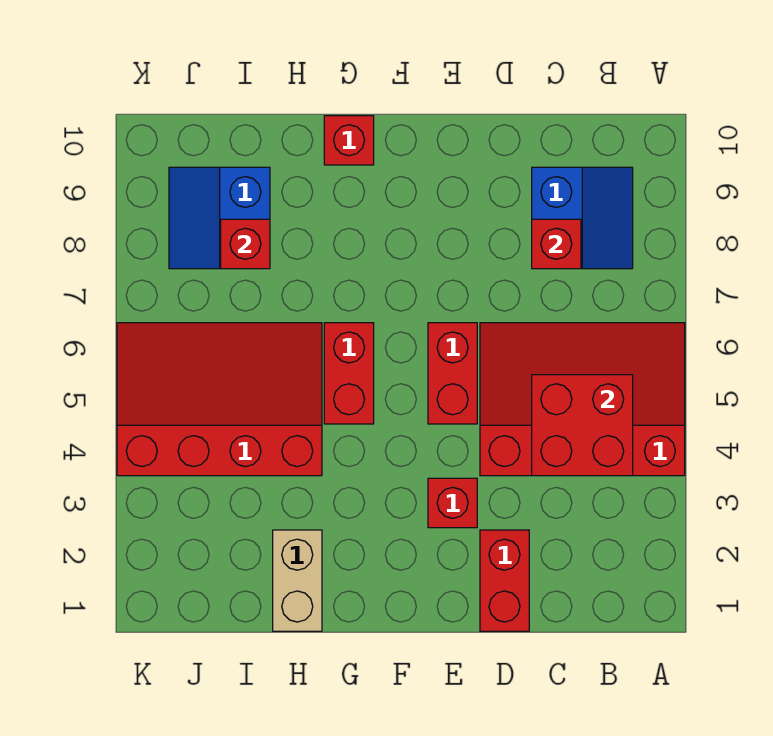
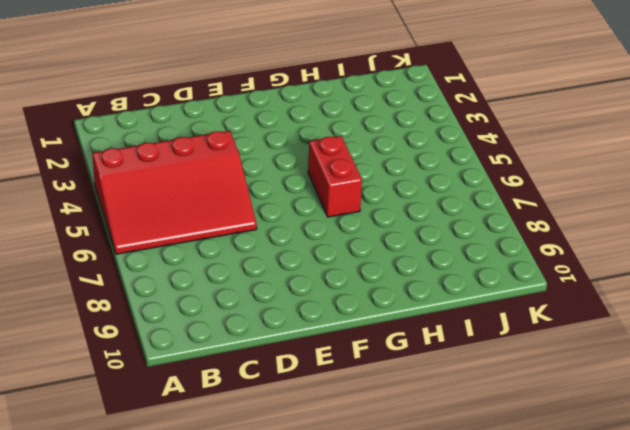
none -> blue slope B8:C9 level 1 top C
none -> red brick D1:D2 level 1
none -> red brick E3 level 1

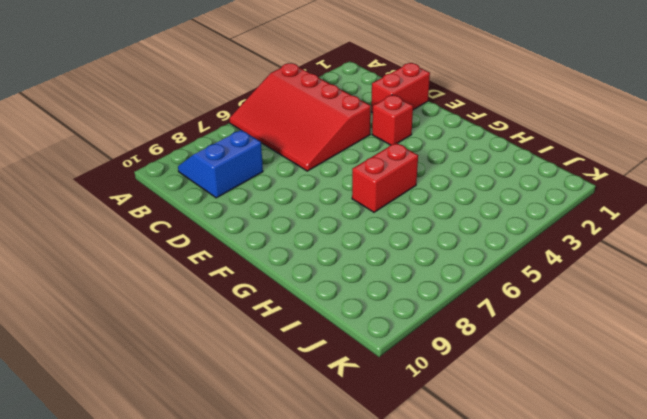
none -> red brick E5:E6 level 1
none -> red brick G10 level 1
none -> tan brick H1:H2 level 1

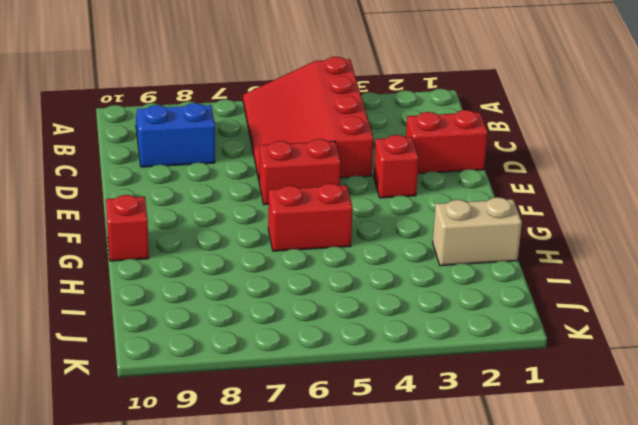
none -> red slope H4:K6 level 1 top 4
none -> blue slope I8:J9 level 1 top I
none -> red brick B4:C5 level 2

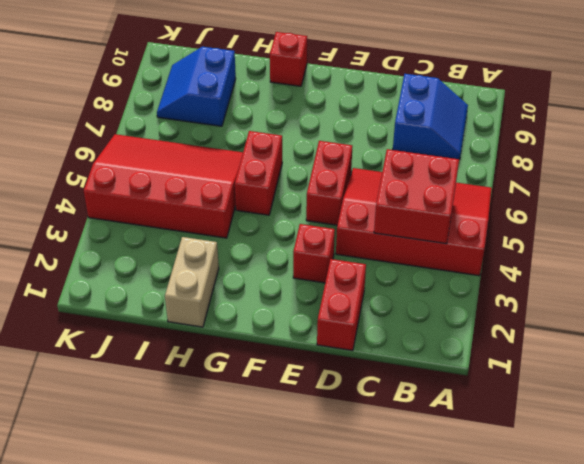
none -> red brick C8 level 2
none -> red brick I8 level 2

